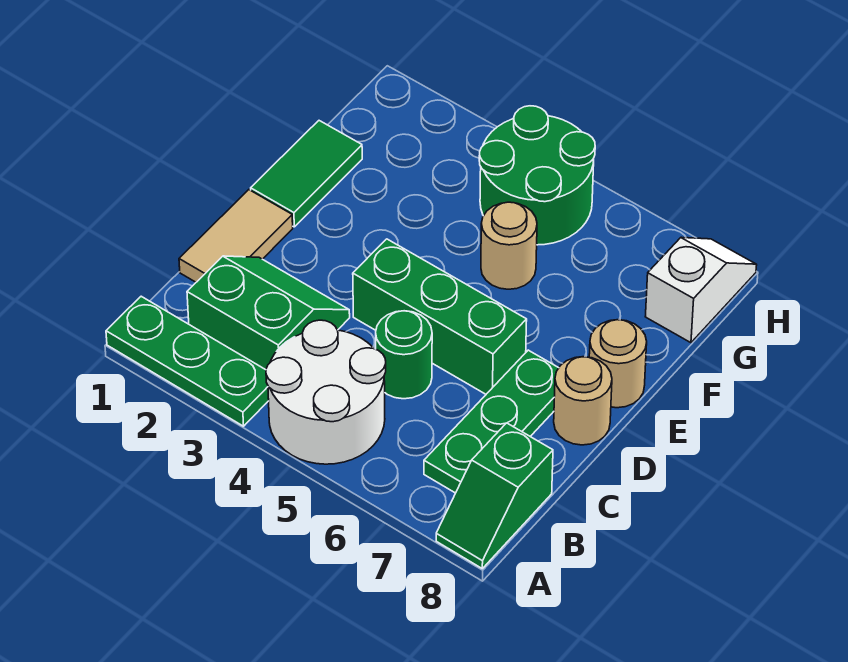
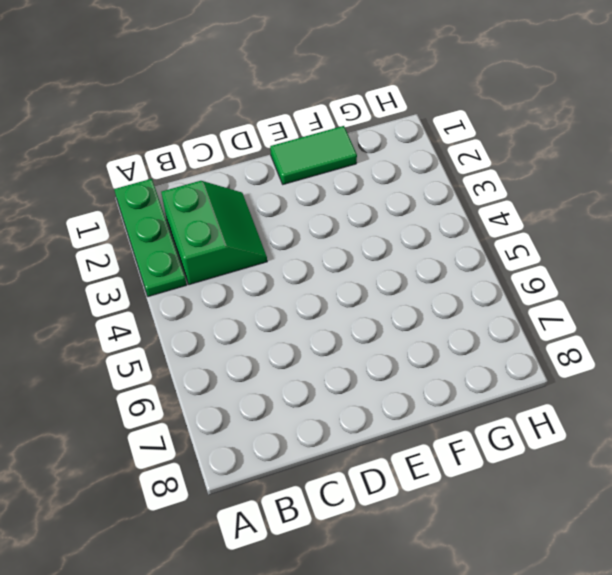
none -> white round brick A4:B5 level 1
none -> green slope A8:B8 level 1 top B
none -> green plate B7:D7 level 1

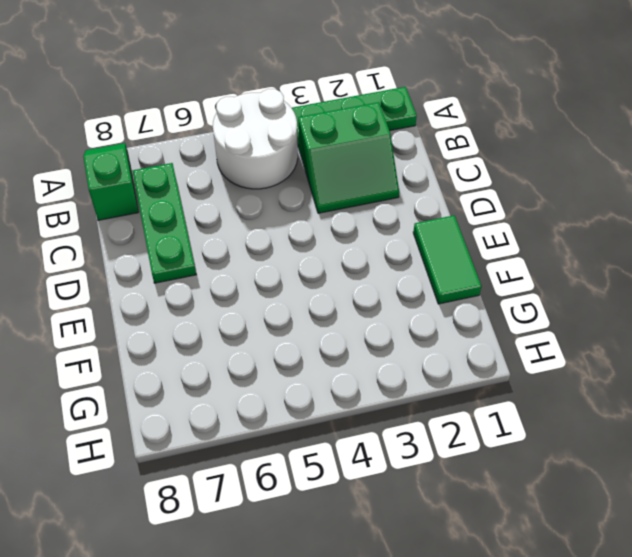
none -> tan tile C1:D1 level 1
none -> green round brick C5 level 1
none -> green brick D4:D6 level 1

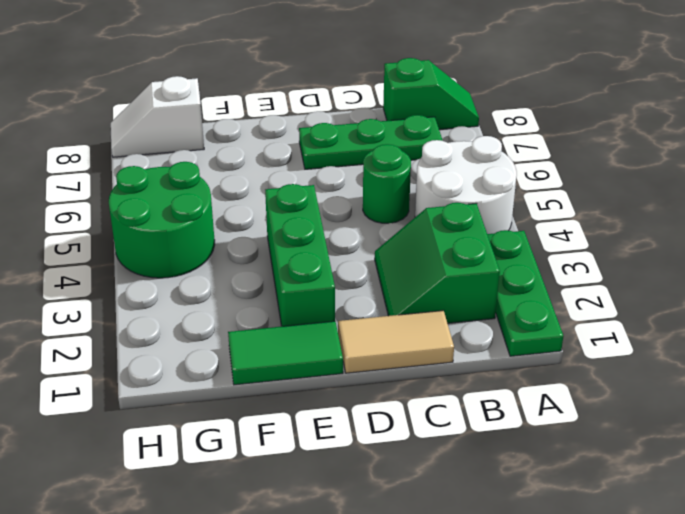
green brick E2:E4 level 1 -> green brick D4:D6 level 1
none -> tan round brick D8 level 1
none -> tan round brick E8 level 1
none -> tan round brick F5 level 1

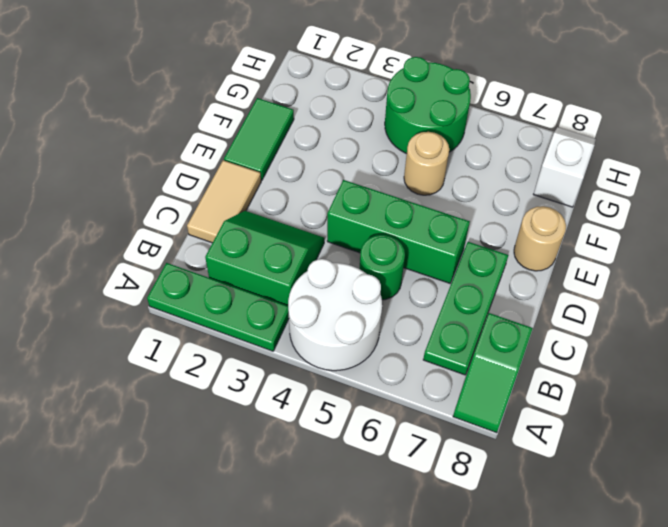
none -> tan round brick D8 level 1

